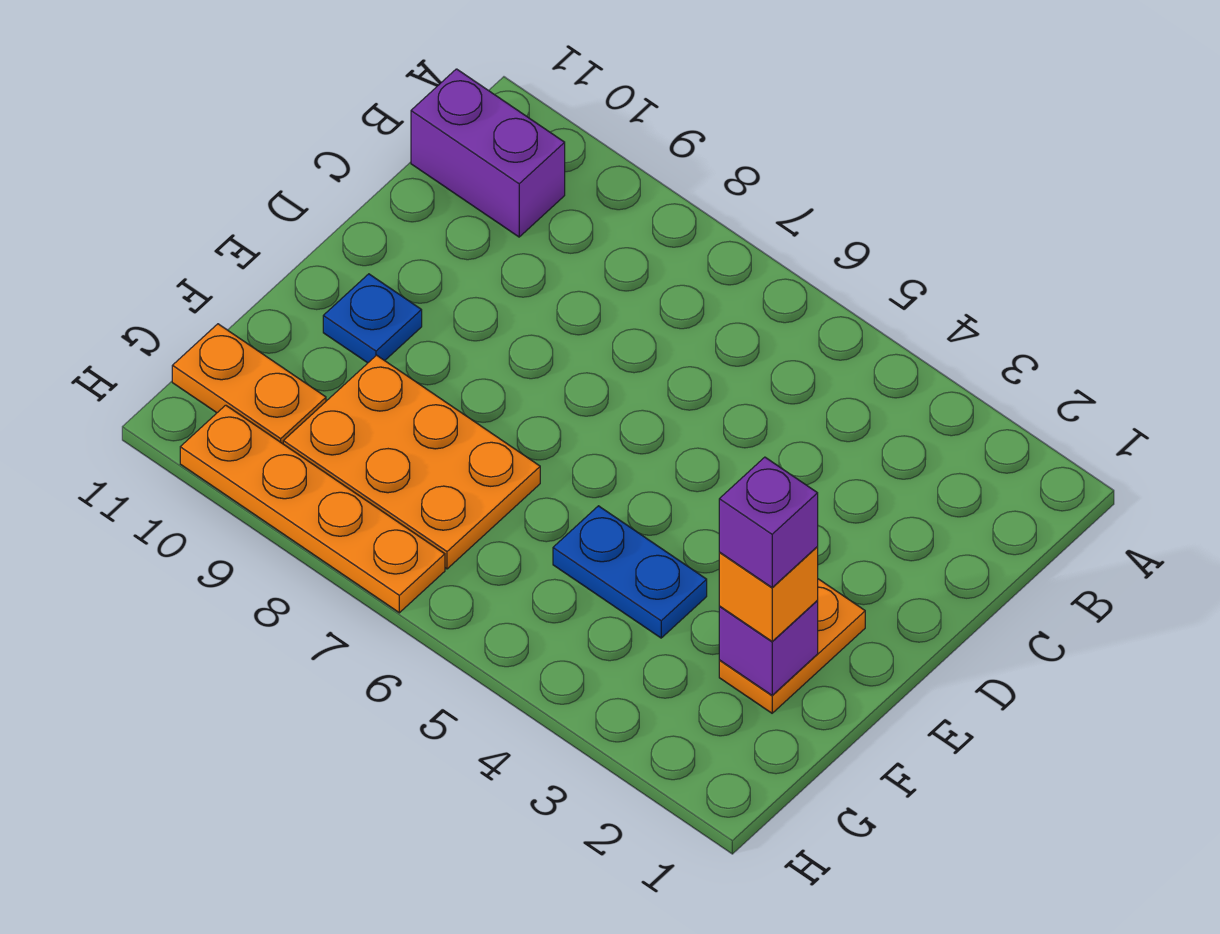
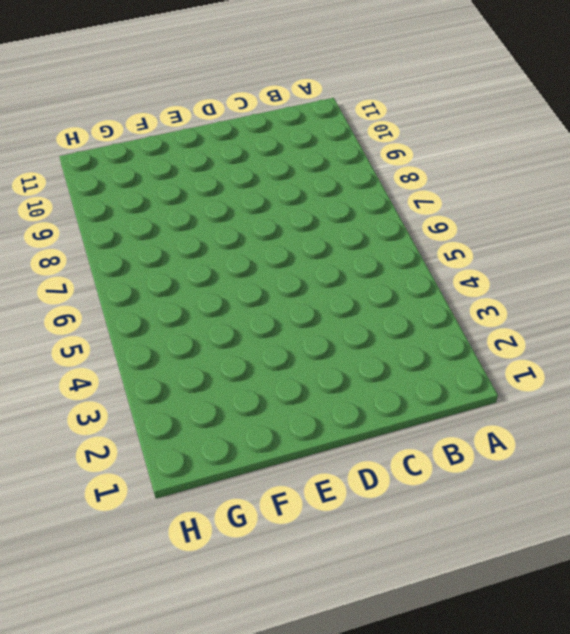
none -> purple brick B10:B11 level 1
none -> orange plate E2:F2 level 1

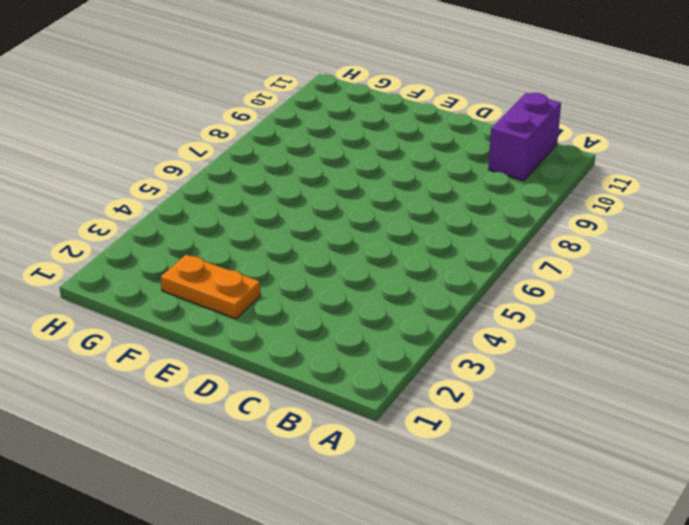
none -> blue plate E10 level 1
none -> blue plate F4:F5 level 1

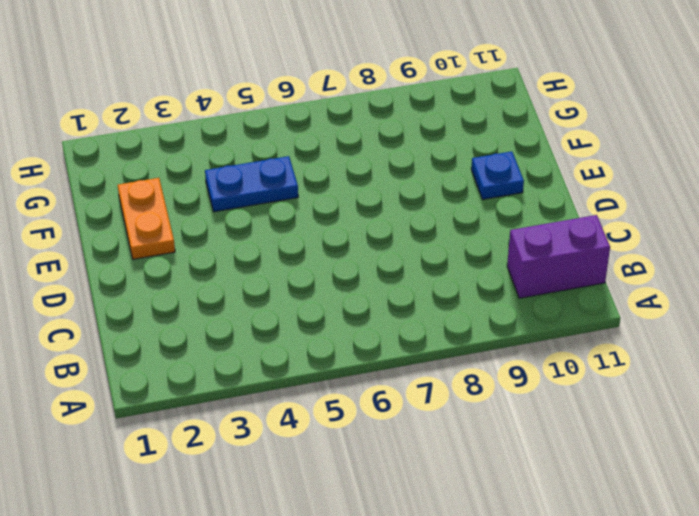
none -> orange plate F7:G9 level 1
none -> orange plate G10:G11 level 1

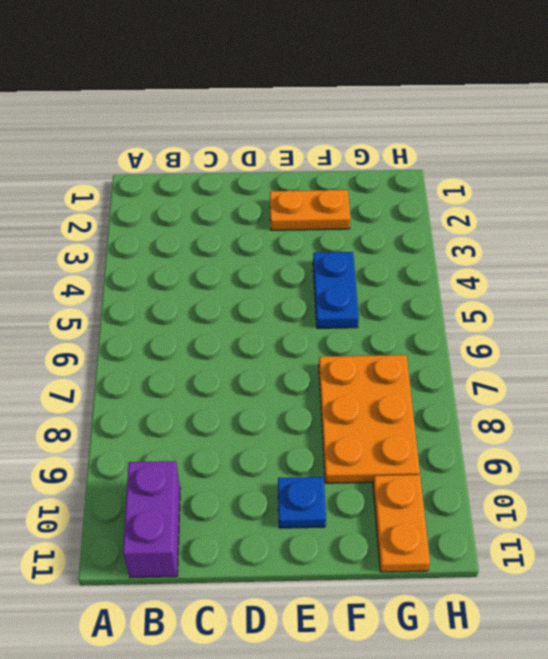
none -> orange plate H7:H10 level 1
none -> purple brick F2 level 2

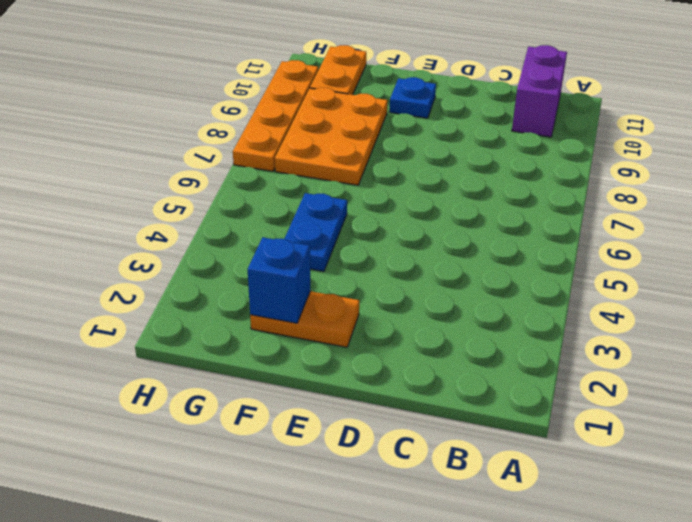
blue brick F2 level 2 -> purple brick F2 level 2
none -> orange brick F2 level 3
none -> purple brick F2 level 4

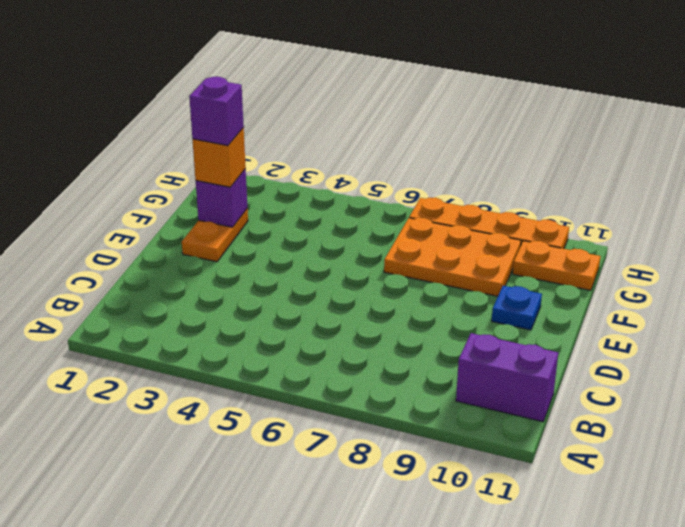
none -> blue plate F4:F5 level 1

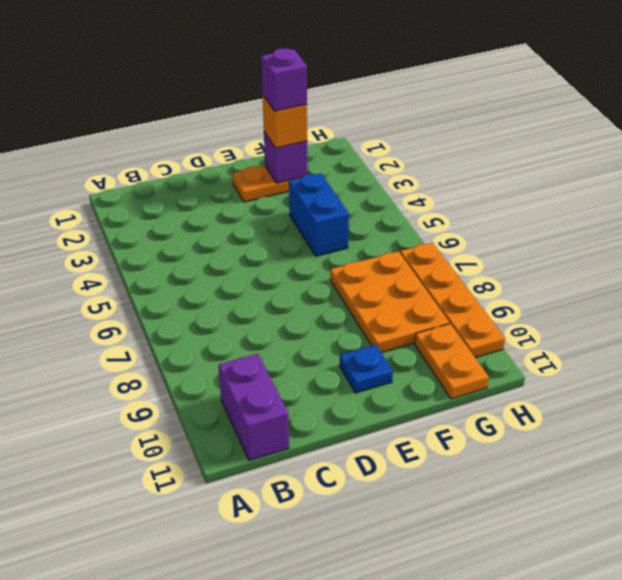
blue brick F4:F5 level 1 -> blue plate F4:F5 level 1

